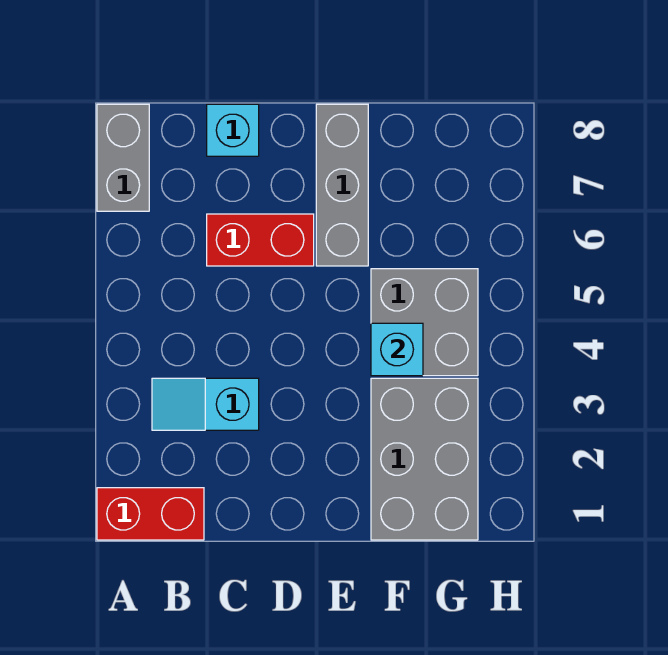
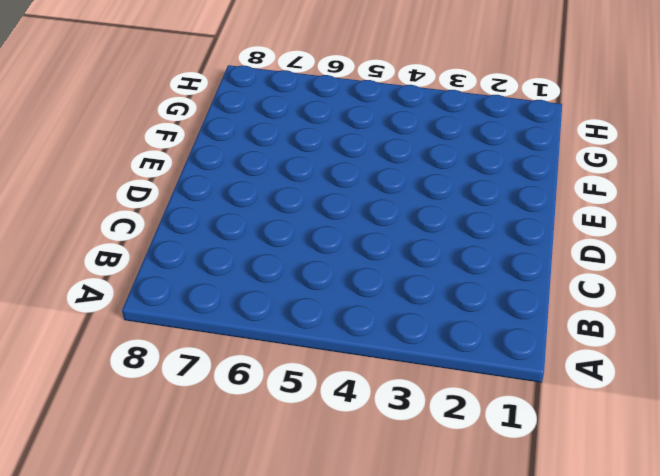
none -> red brick A1:B1 level 1
none -> grey brick A7:A8 level 1

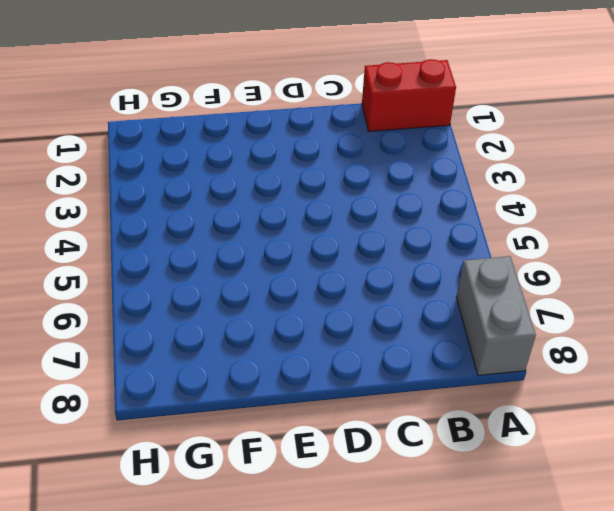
none -> cyan slope B3:C3 level 1 top C
none -> red brick C6:D6 level 1

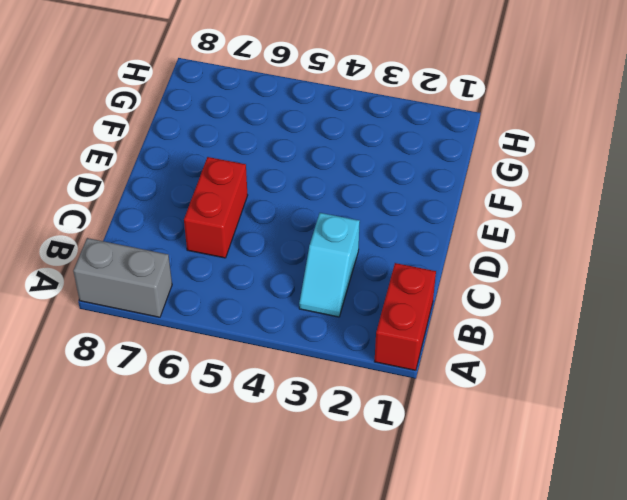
none -> cyan brick C8 level 1
none -> grey brick E6:E8 level 1

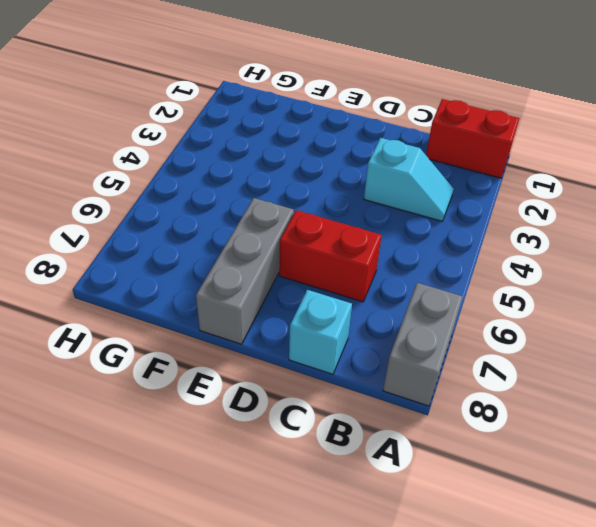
none -> grey brick F1:G3 level 1
none -> grey brick F4:G5 level 1

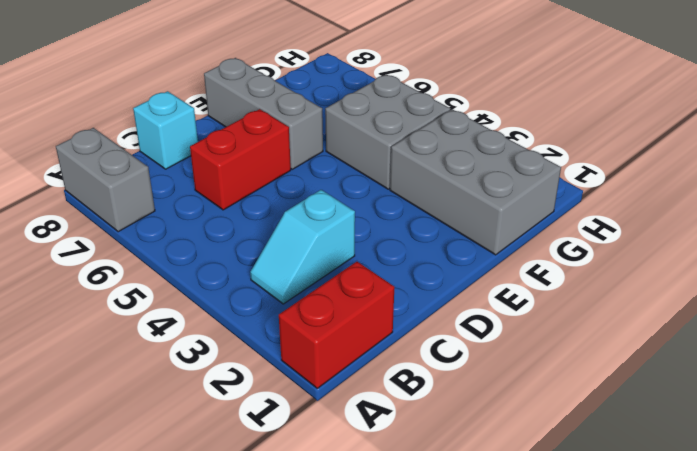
none -> cyan brick F4 level 2

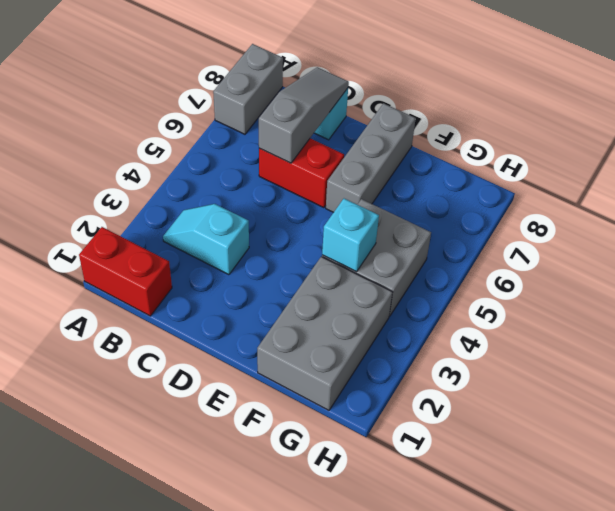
grey slope C6:C8 level 2 top 6 -> none

